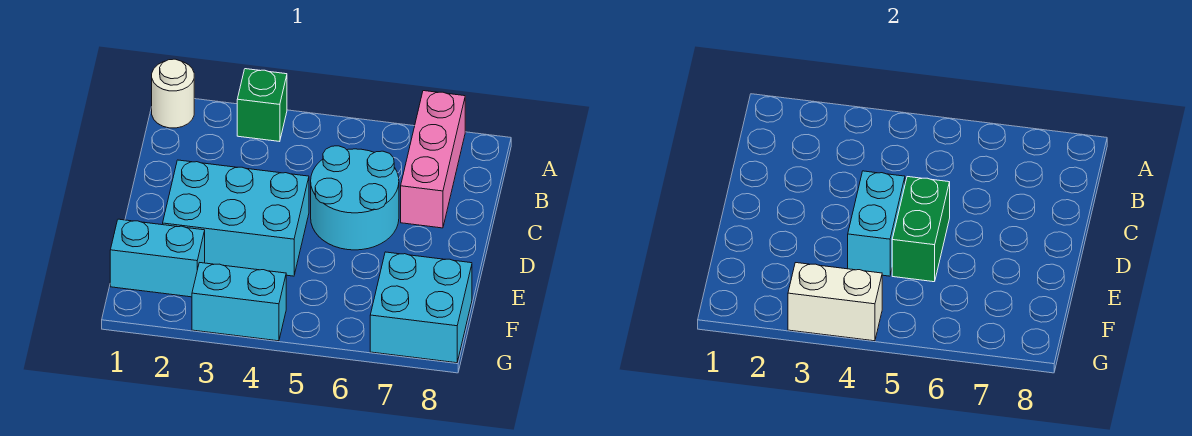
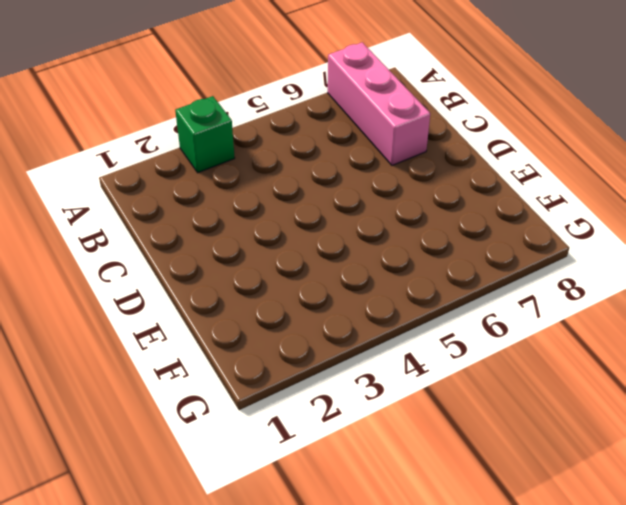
none -> white round brick A1 level 1
none -> cyan round brick C5:D6 level 1

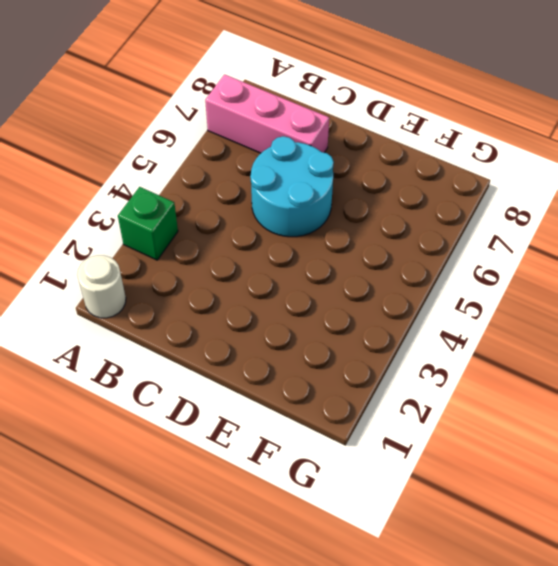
none -> cyan brick D2:E4 level 1
none -> cyan brick F1:F2 level 1

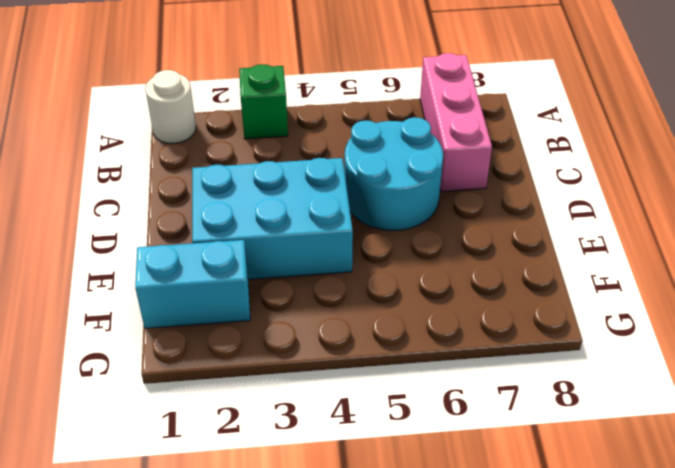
none -> cyan brick F7:G8 level 1
none -> cyan brick G3:G4 level 1

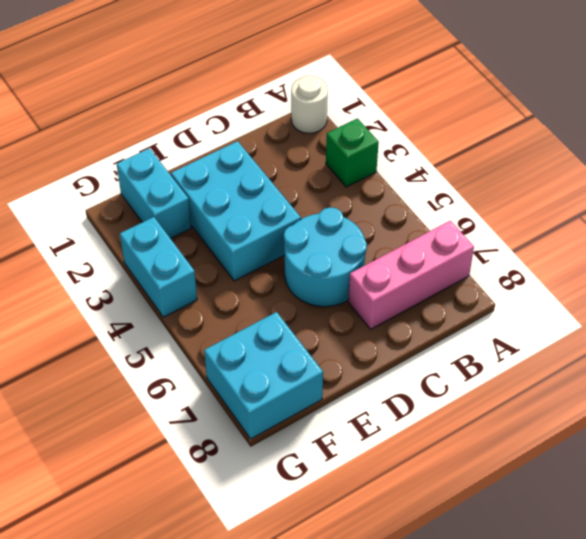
none -> cyan brick D4:E4 level 2
none -> green brick D5:E5 level 2

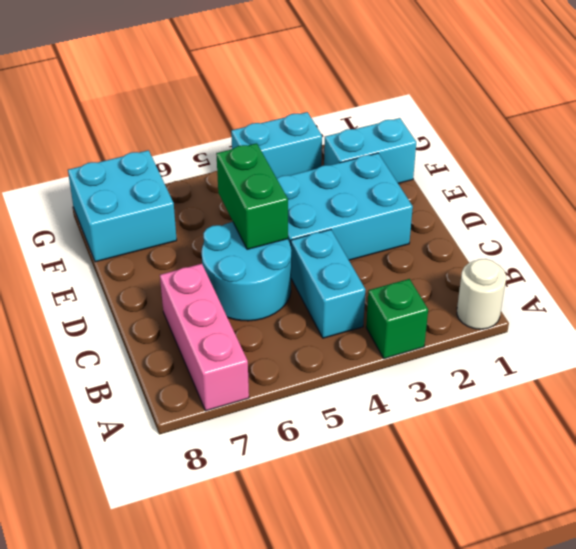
cyan brick B4:C4 level 1 -> cyan brick D4:E4 level 2
none -> white brick G3:G4 level 2

